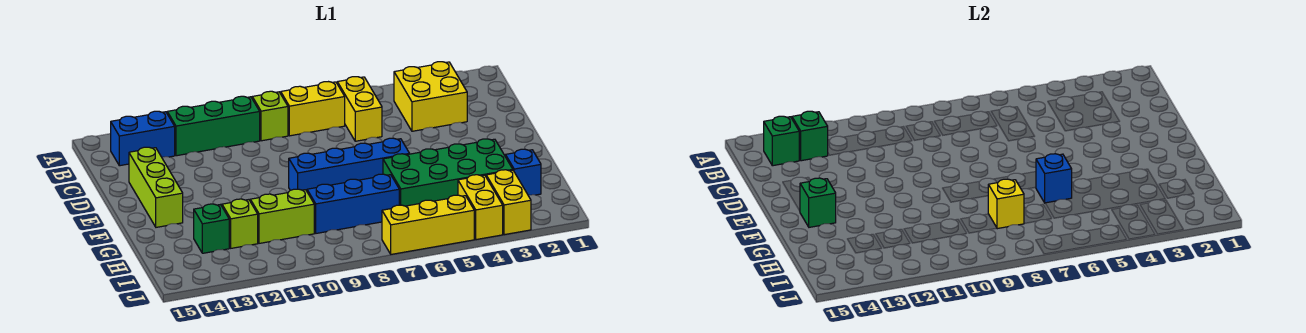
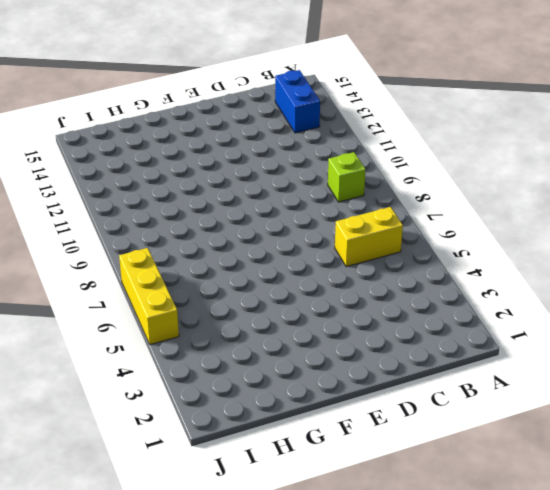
none -> yellow brick B3:C4 level 1
none -> yellow brick B7:B8 level 1
none -> green brick B10:B12 level 1

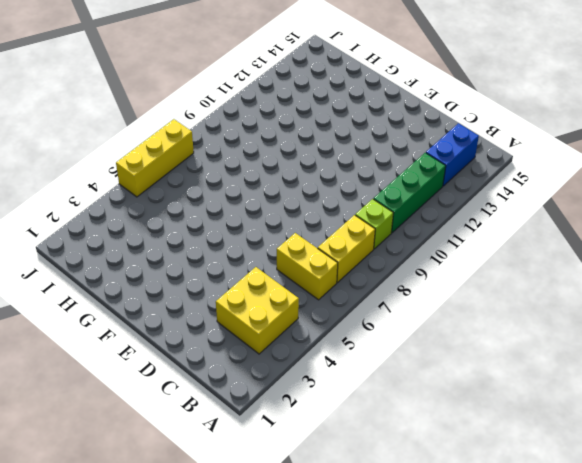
none -> lime brick D14:F14 level 1
none -> blue brick F6:F9 level 1
none -> green brick G3:H6 level 1

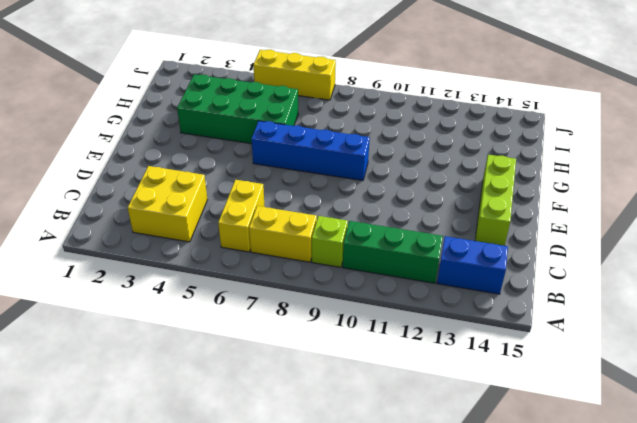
none -> blue brick H2 level 1
none -> blue brick H7:H9 level 1
none -> lime brick H10:H11 level 1

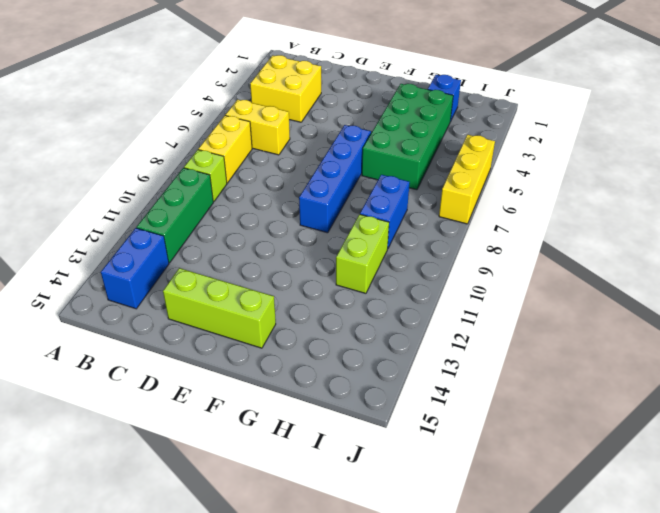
blue brick H8:H9 level 1 -> blue brick H7:H9 level 1
none -> lime brick H12 level 1
none -> green brick H13 level 1
none -> yellow brick I3:J3 level 1

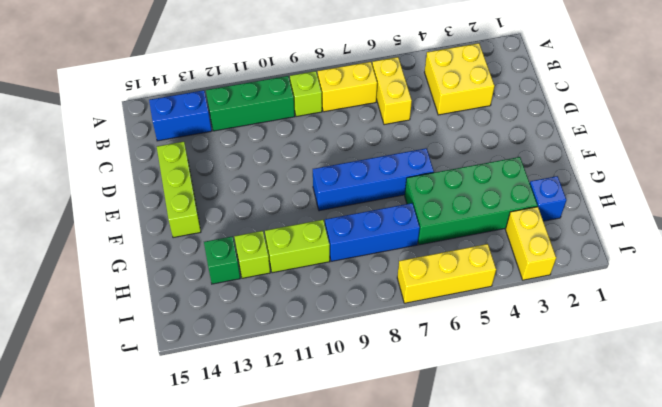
none -> yellow brick I4:J4 level 1
none -> green brick B13 level 2
none -> green brick B14 level 2

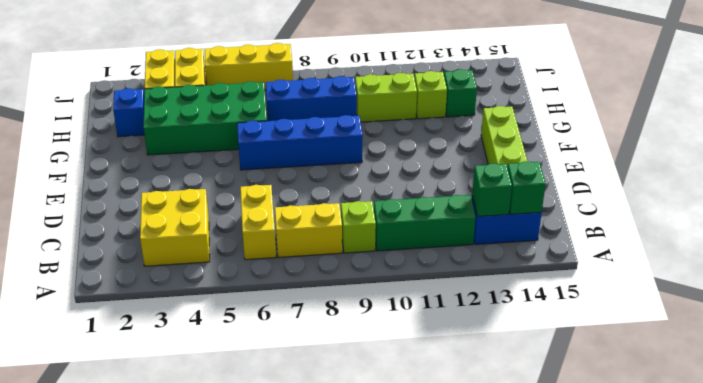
none -> green brick F14 level 2
none -> blue brick G6 level 2
none -> yellow brick H8 level 2

